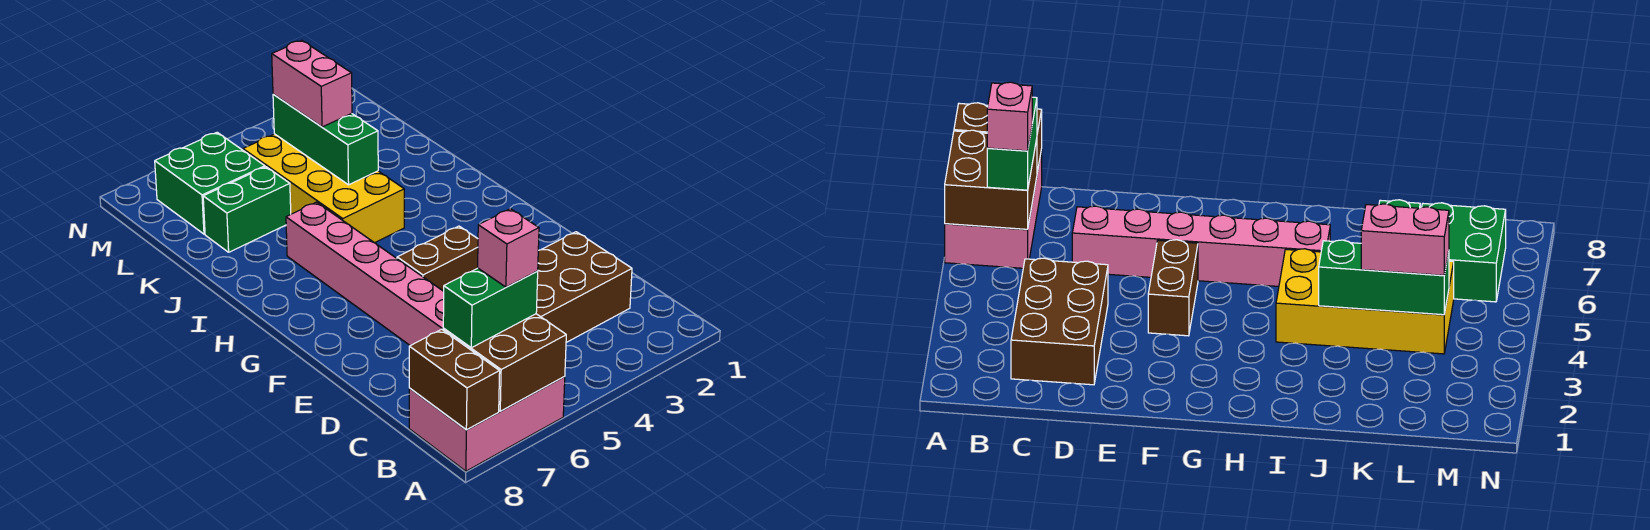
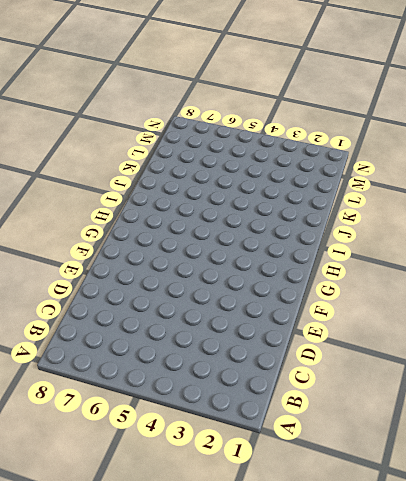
none -> pink brick A6:B8 level 1
none -> brown brick C2:D4 level 1
none -> pink brick D6:I6 level 1

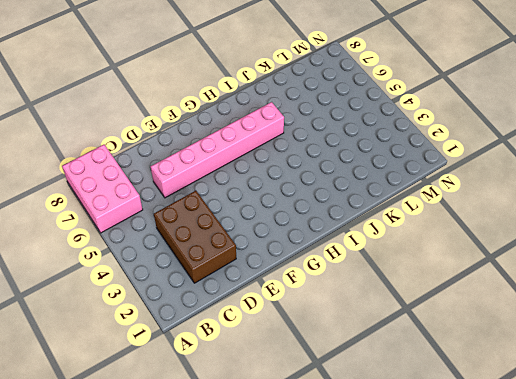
none -> brown brick F4:F5 level 1
none -> yellow brick I4:L5 level 1
none -> green brick K6:K7 level 1

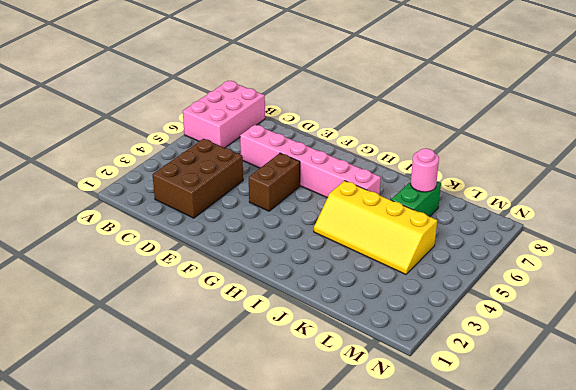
yellow slope I4:L5 level 1 top 5 -> yellow brick I4:L5 level 1
pink round brick K7 level 2 -> none
none -> green brick L6:M7 level 1
none -> brown brick A6:B7 level 2
none -> brown brick A8:B8 level 2

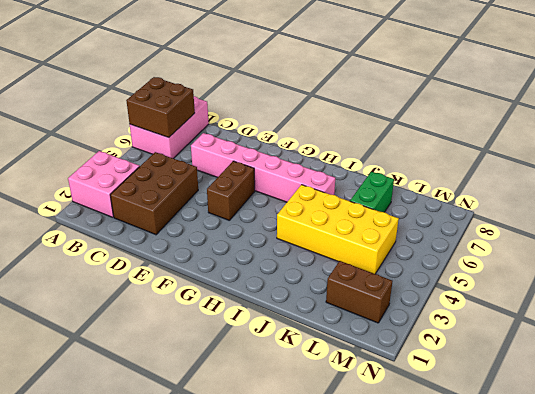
pink brick A2:B3 level 1 -> none
brown brick L2:M2 level 1 -> brown brick A8:B8 level 2
none -> green brick L6:M7 level 1
none -> green brick J4:L4 level 2
none -> green brick B6:B7 level 3

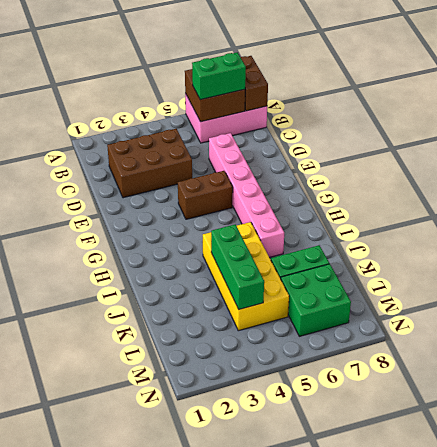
none -> pink brick K4:L4 level 3
none -> pink brick B6 level 4

